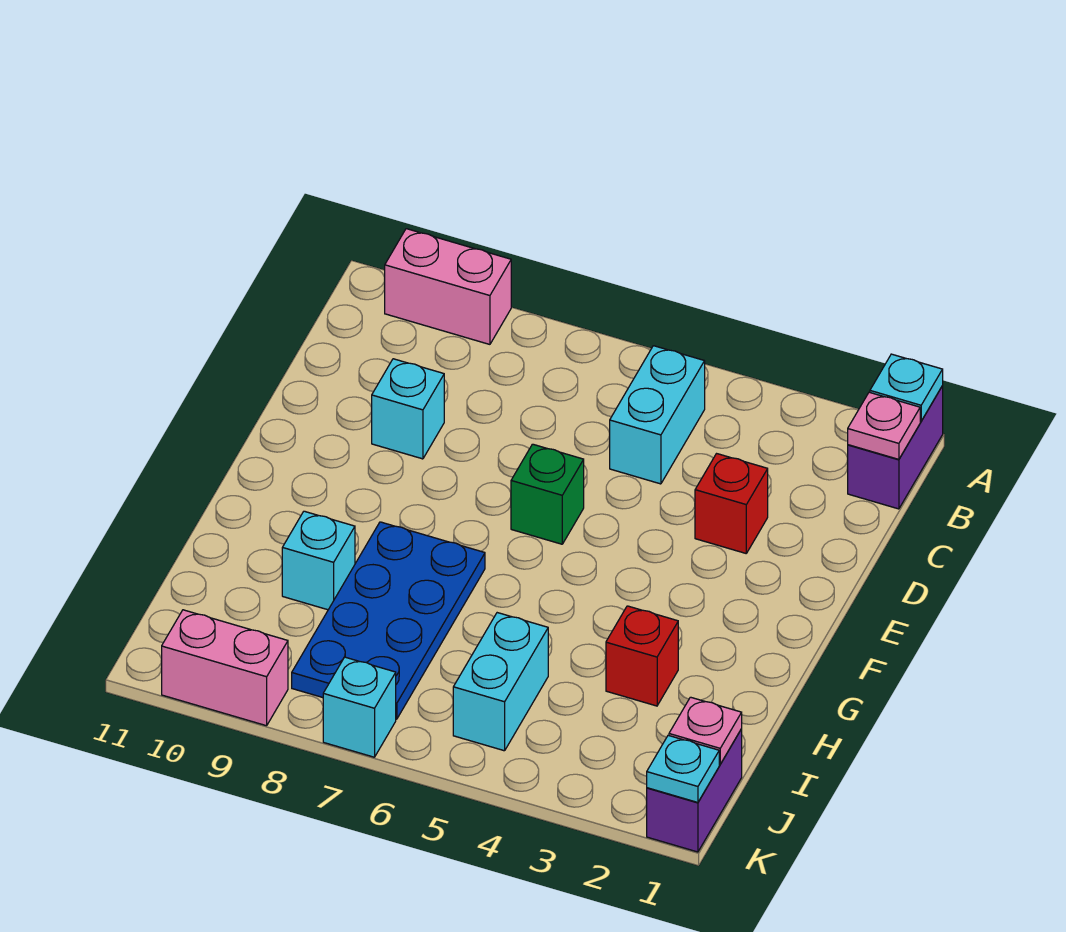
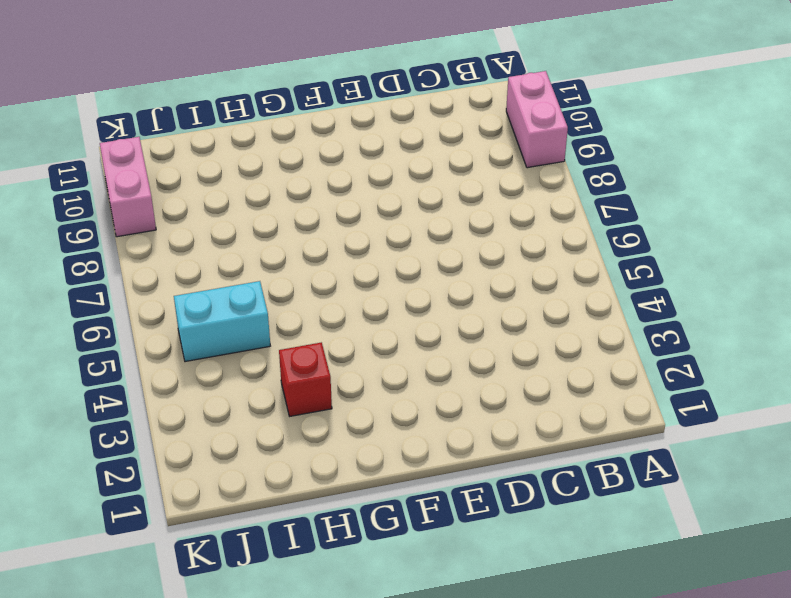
none -> purple brick A1:B1 level 1
none -> cyan brick B5:C5 level 1
none -> red brick D3 level 1

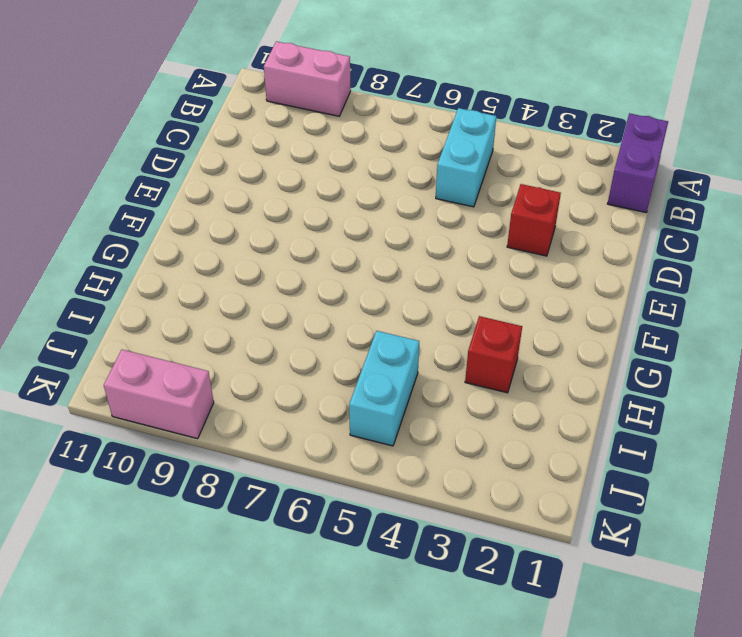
none -> cyan brick D9 level 1
none -> green brick E6 level 1
none -> blue plate G7:J8 level 1

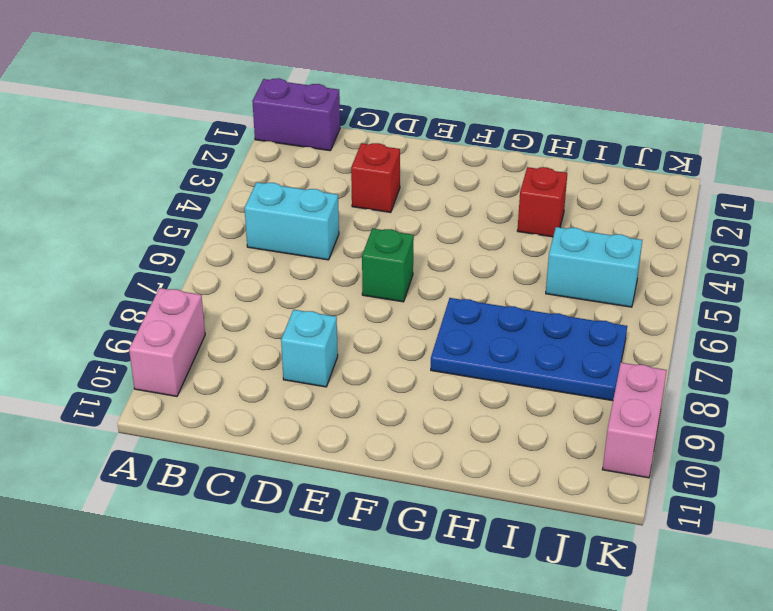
none -> cyan brick H9 level 1
none -> purple brick J1:K1 level 1
none -> cyan brick K7 level 1

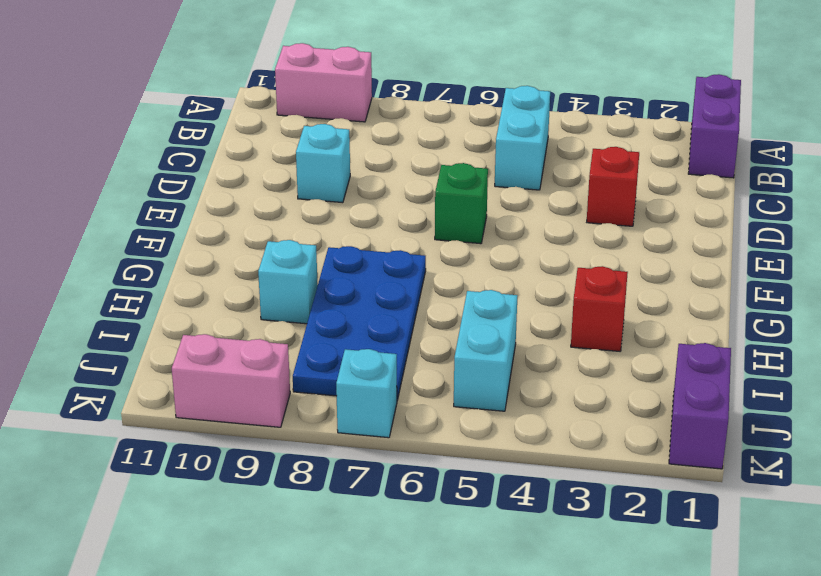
none -> cyan plate A1 level 2
none -> pink plate B1 level 2
none -> pink plate J1 level 2

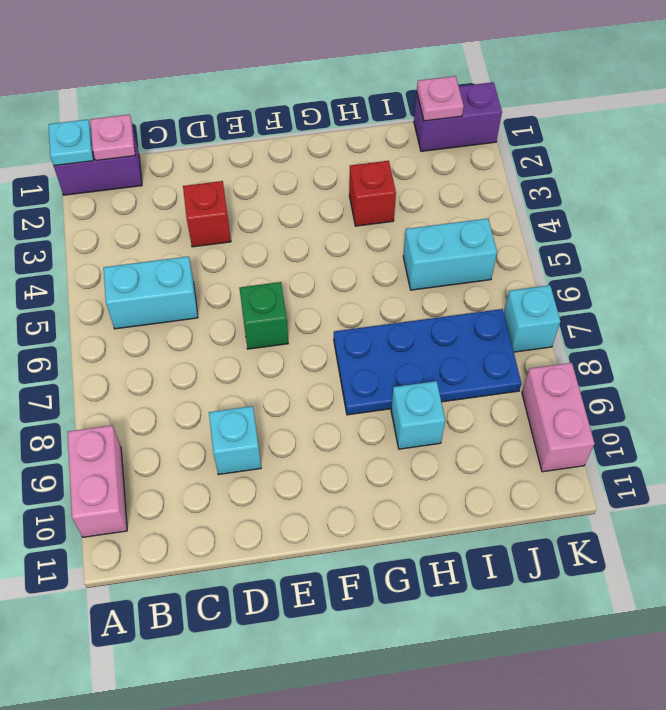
none -> cyan plate K1 level 2

